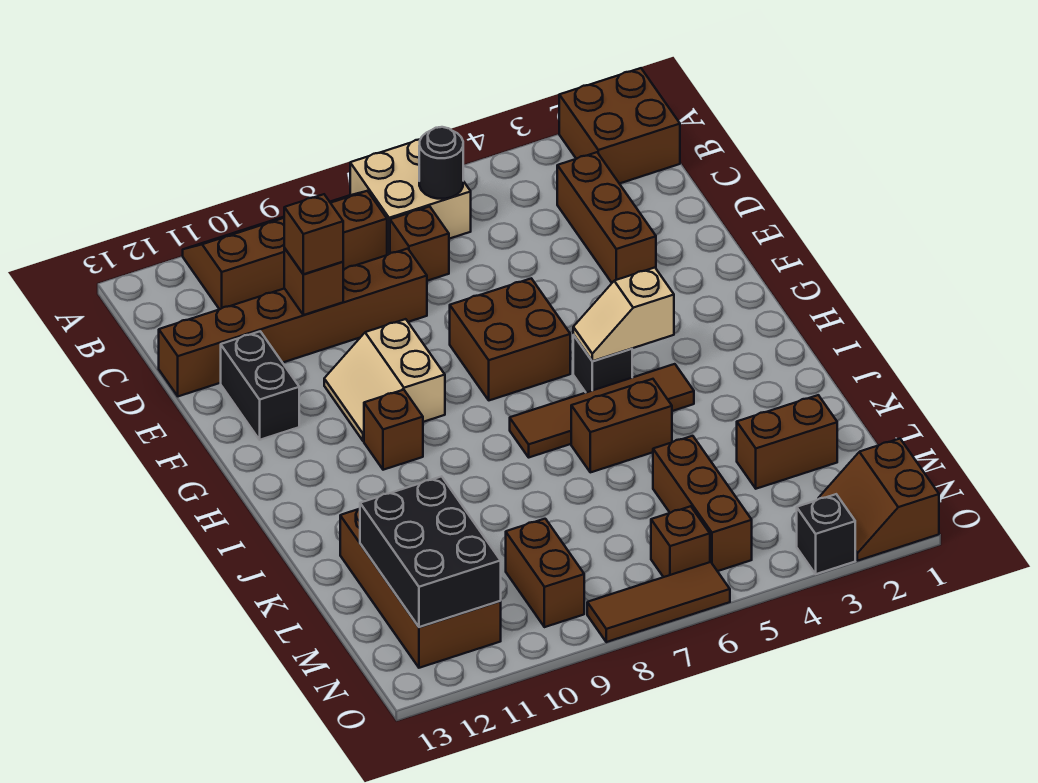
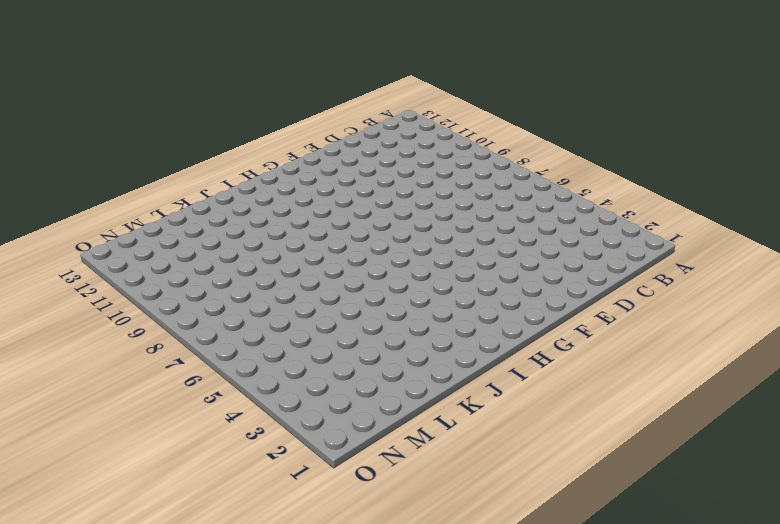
none -> brown brick A1:B2 level 1
none -> tan brick A6:B7 level 1
none -> brown slope A8:B11 level 1 top B

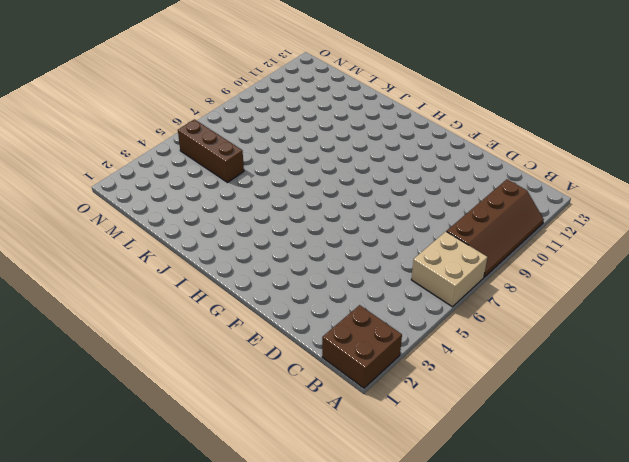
none -> brown brick C3:E3 level 1
none -> brown brick C7 level 1
none -> brown brick D8:D13 level 1

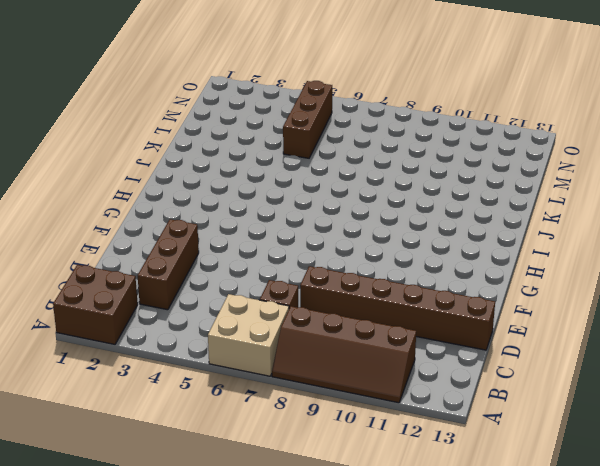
none -> black brick E12:F12 level 1
none -> brown brick F6:G7 level 1
none -> tan slope F9:G10 level 1 top 9

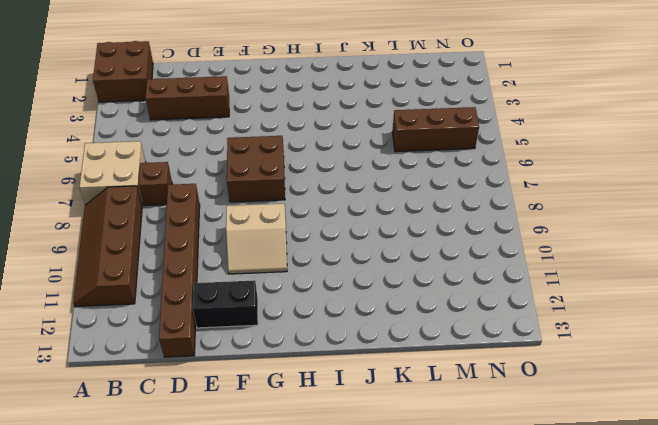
none -> black brick H5 level 1
none -> brown brick H10 level 1
none -> brown tile I4:I7 level 1

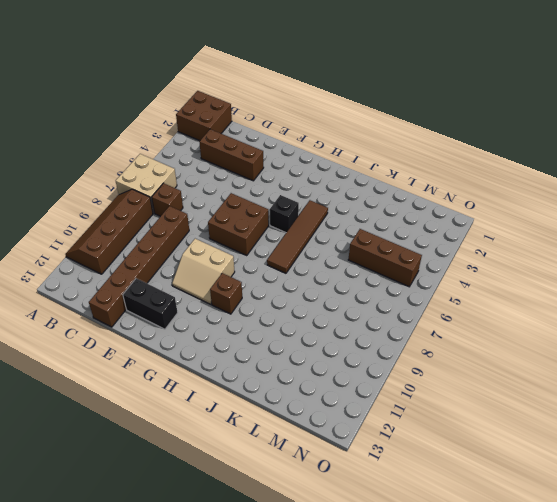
none -> brown brick J5:J6 level 1
none -> brown brick K11:N12 level 1
none -> brown brick L2:L3 level 1

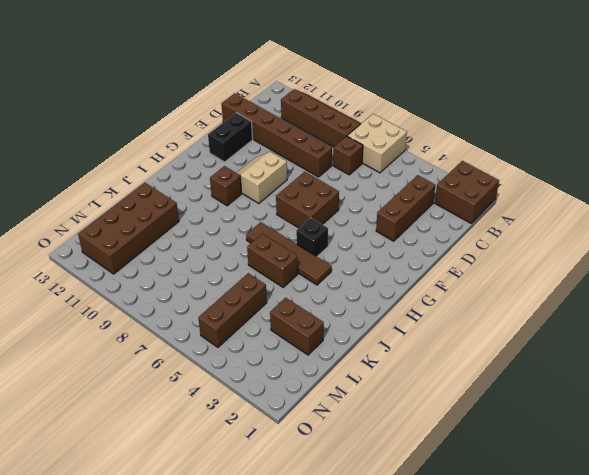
none -> brown brick M9:N9 level 1
none -> brown slope N1:O2 level 1 top 1
none -> brown brick N6 level 1

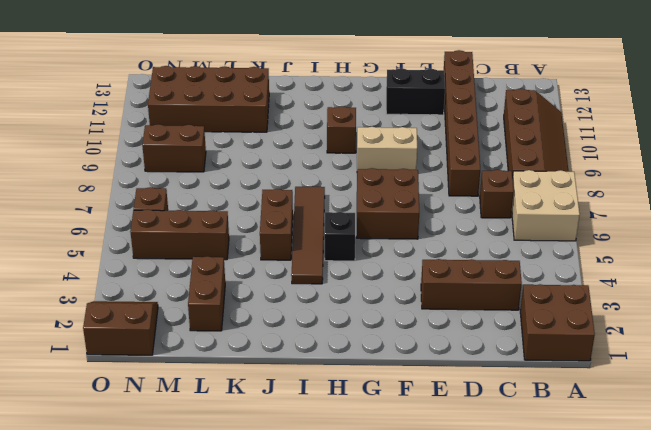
none -> black brick O3 level 1
none -> brown tile O6:O8 level 1
none -> black round brick B6 level 2

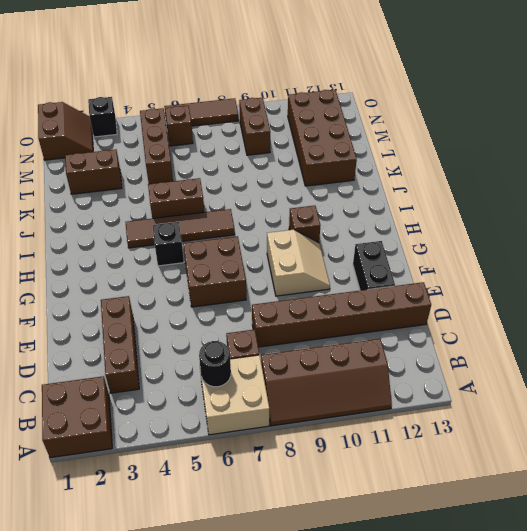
none -> brown brick D10 level 2
none -> tan slope H4:H5 level 2 top 4
none -> black brick L11:N12 level 2

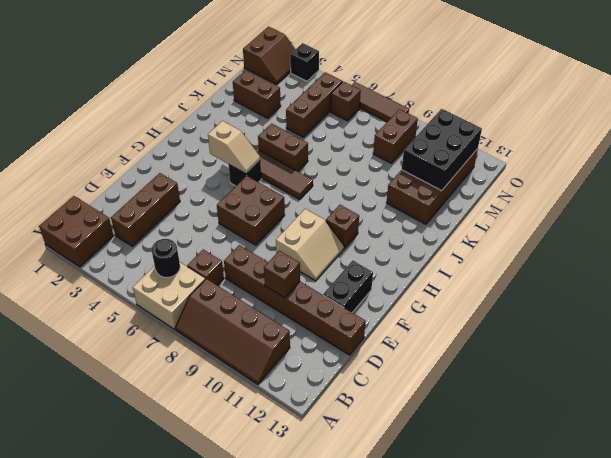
none -> brown brick D10 level 3

